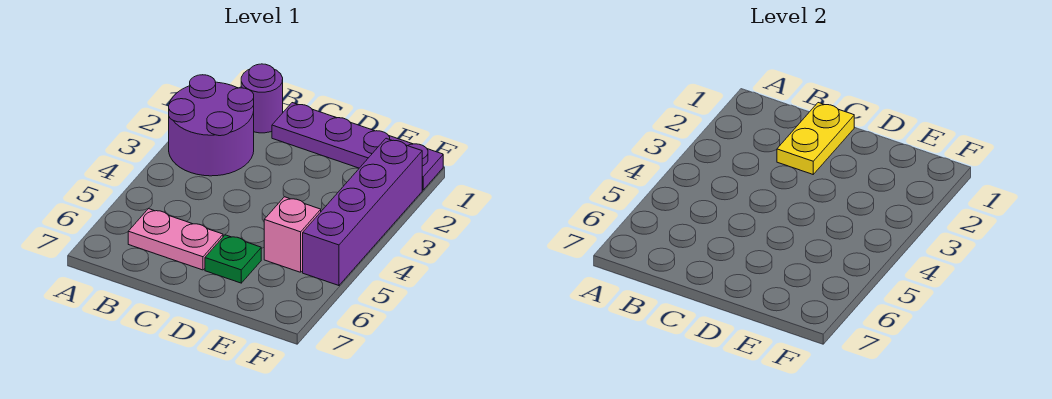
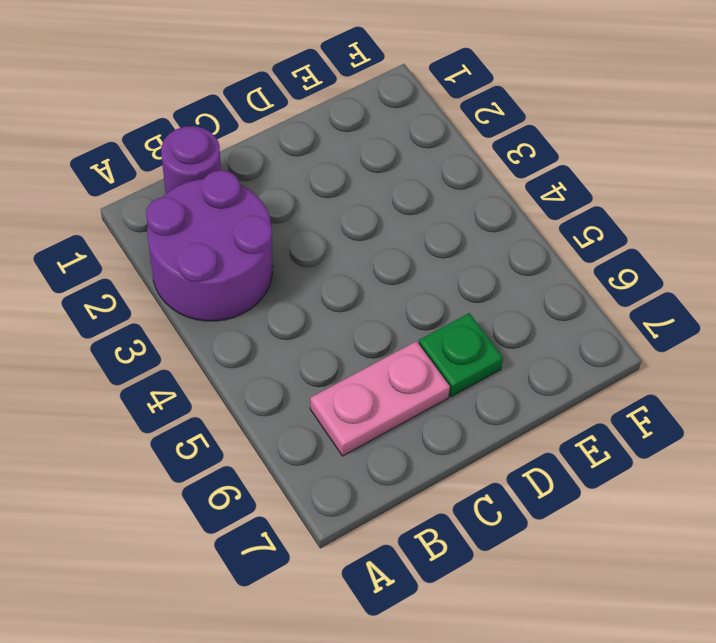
none -> purple plate C1:F1 level 1
none -> pink brick E5 level 1

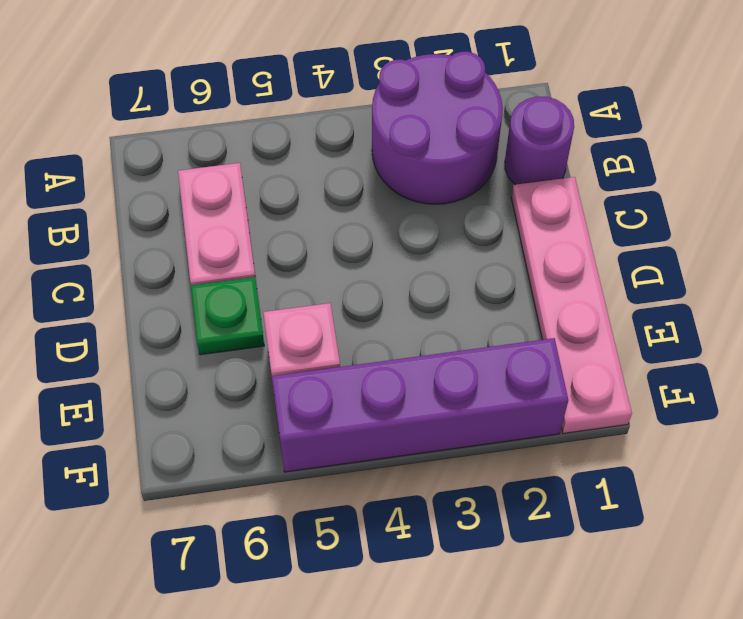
pink plate C1:F1 level 1 -> purple plate C1:F1 level 1
none -> yellow plate C1:C2 level 2

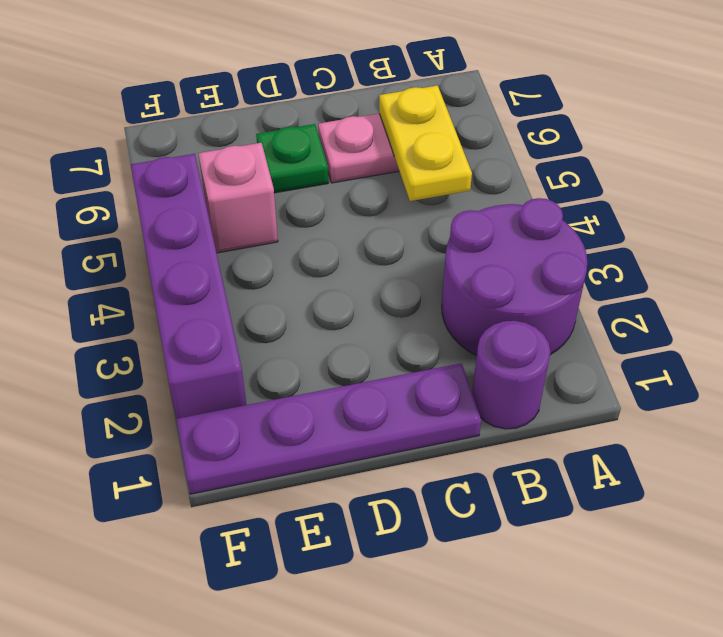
yellow plate B5:B6 level 2 -> yellow plate C1:C2 level 2

